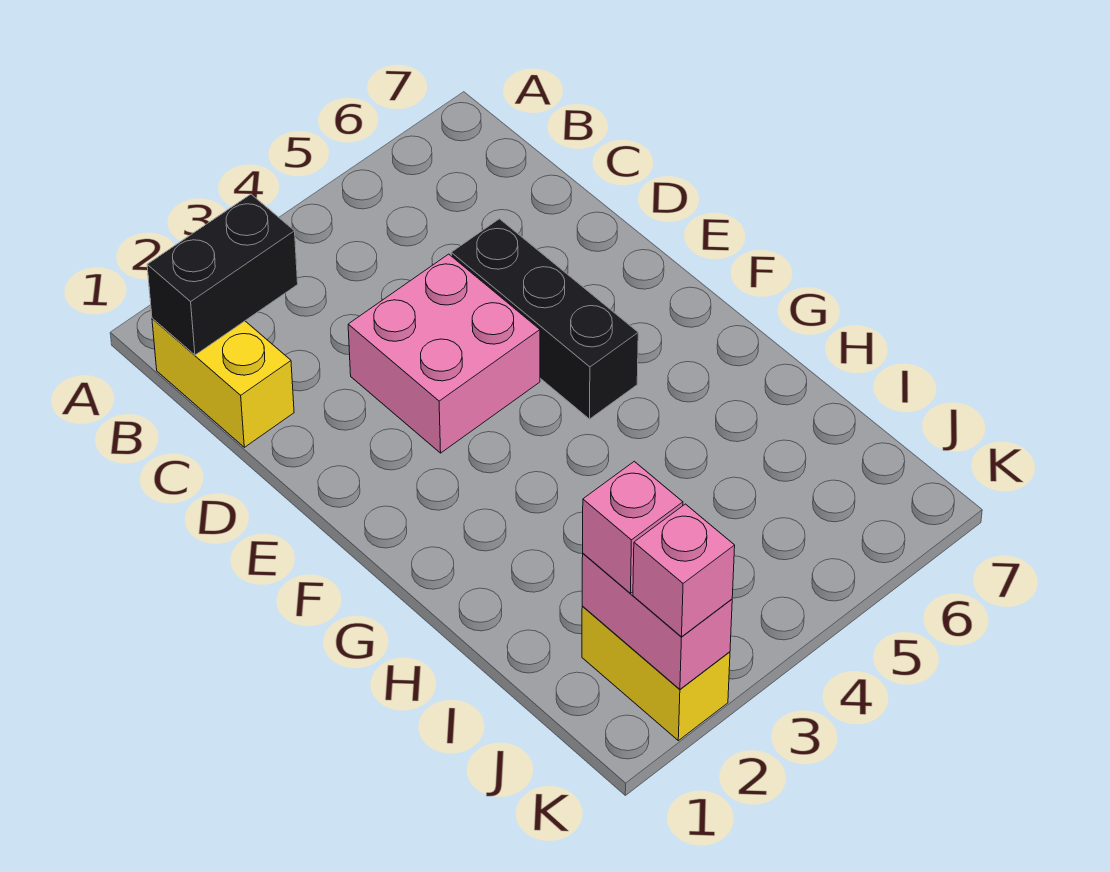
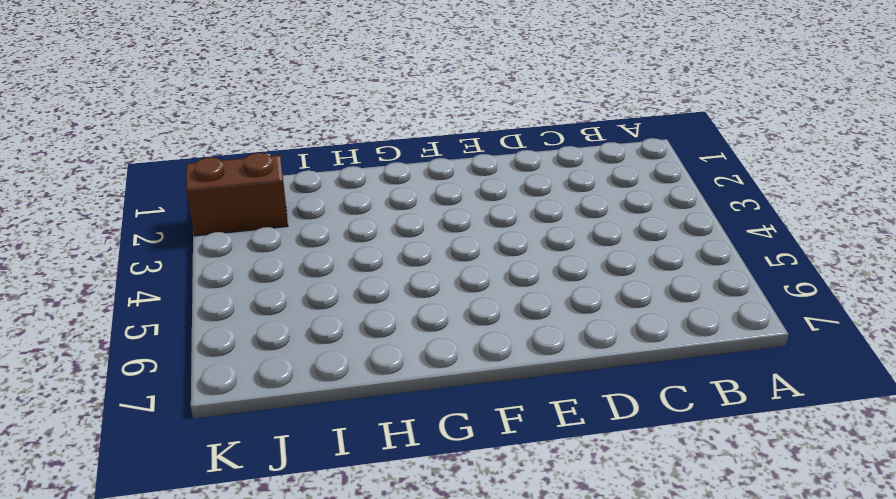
brown brick J2:K2 level 1 -> yellow brick J2:K2 level 1
none -> yellow brick B1:C1 level 1
none -> pink brick D3:E4 level 1

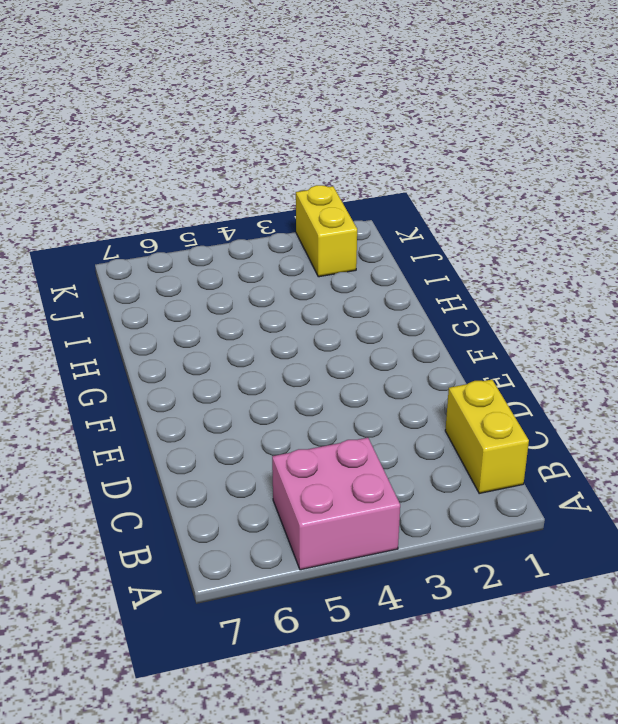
pink brick A4:B5 level 1 -> pink brick D3:E4 level 1
none -> black brick D5:F5 level 1
none -> black brick B1:B2 level 2

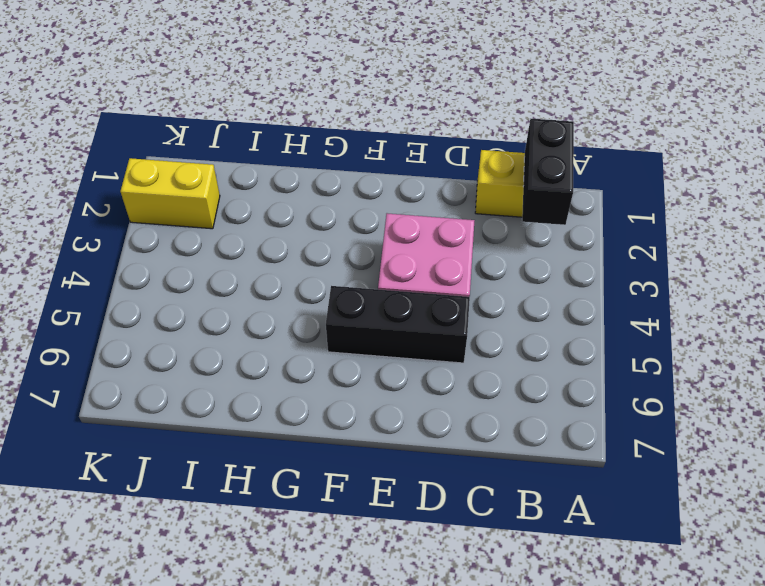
none -> pink brick J2:K2 level 2
none -> pink brick J2 level 3

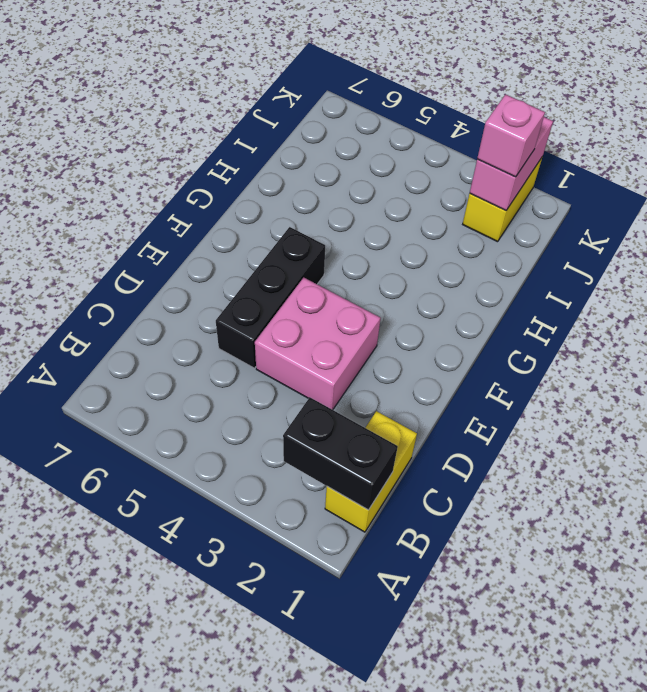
none -> pink brick K2 level 3

